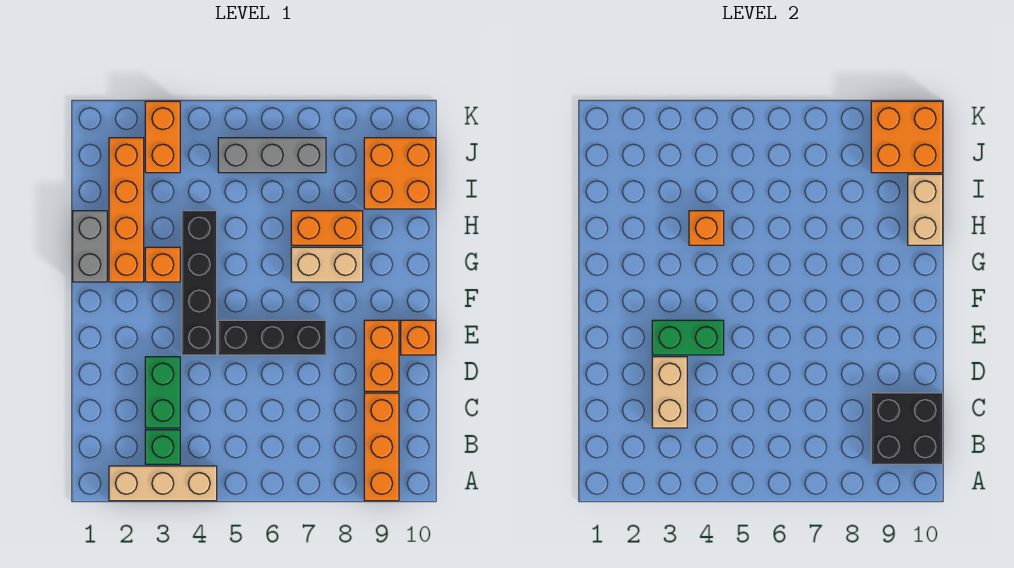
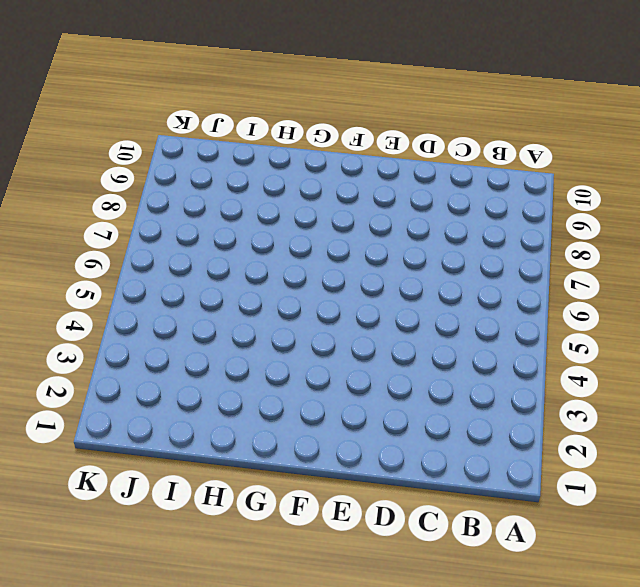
none -> tan brick A2:A4 level 1
none -> orange brick A9:C9 level 1
none -> green brick B3 level 1

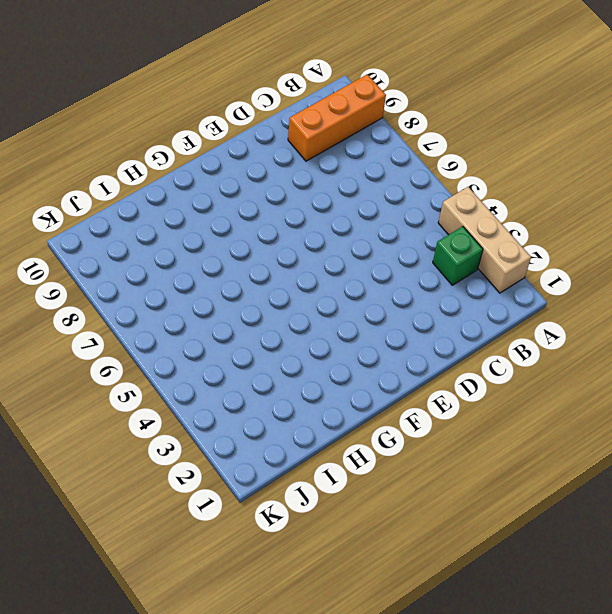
none -> green brick C3:D3 level 1
none -> orange brick D9:E9 level 1
none -> black brick E4:H4 level 1

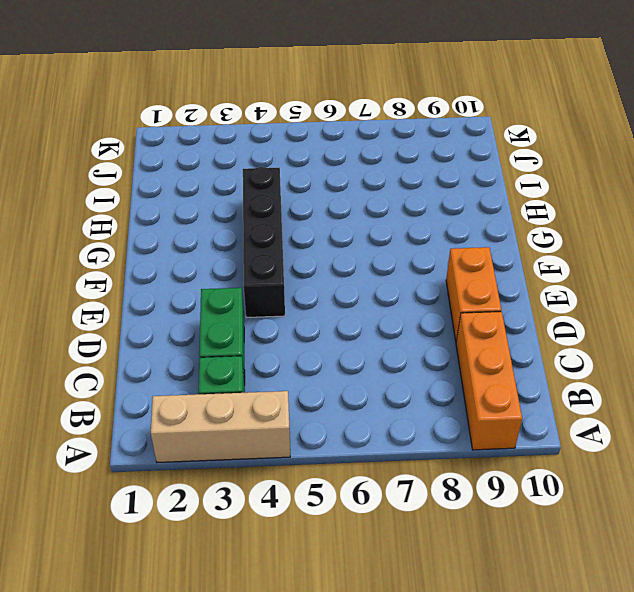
none -> black brick E5:E7 level 1
none -> orange brick E10 level 1
none -> grey brick G1:H1 level 1

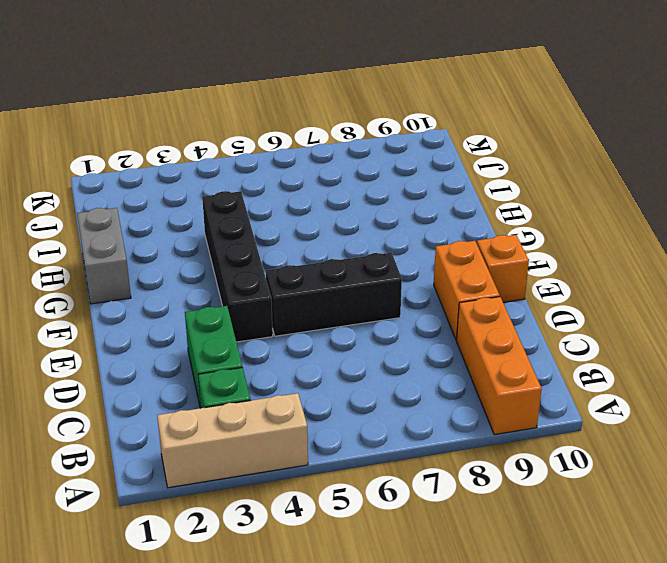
none -> orange brick G2:J2 level 1
none -> orange brick G3 level 1
none -> tan brick G7:G8 level 1

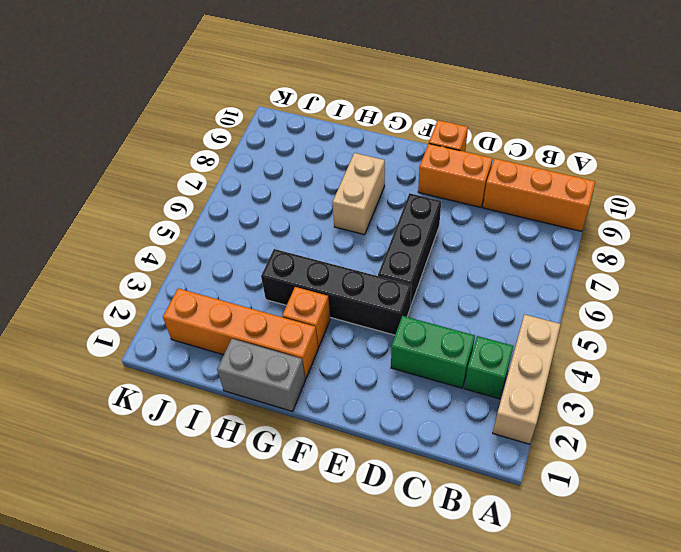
none -> orange brick H7:H8 level 1
none -> orange brick I9:J10 level 1
none -> orange brick J3:K3 level 1

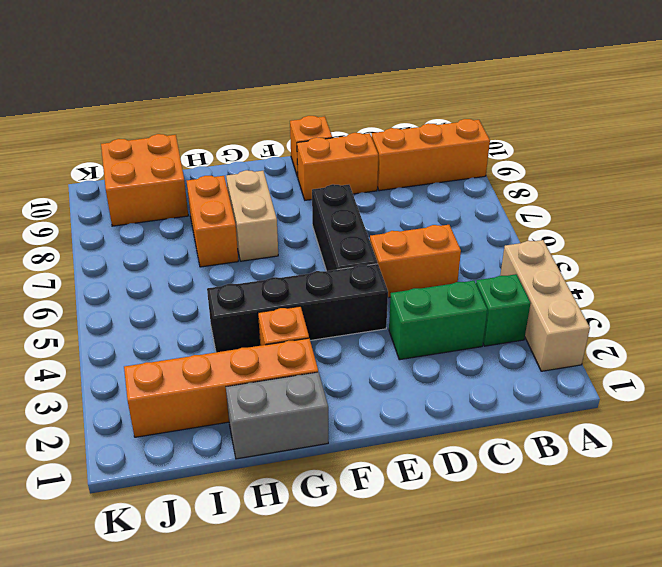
orange brick C5:D5 level 1 -> orange brick J3:K3 level 1
none -> grey brick J5:J7 level 1
none -> black brick B9:C10 level 2
none -> tan brick C3:D3 level 2

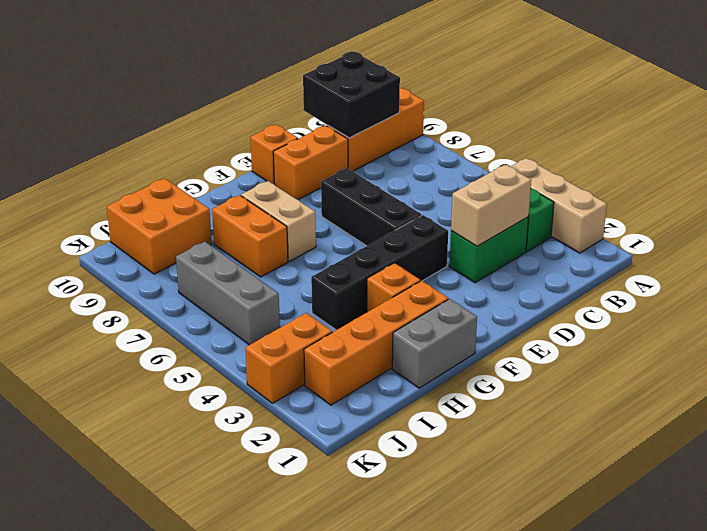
none -> green brick E3:E4 level 2
none -> orange brick H4 level 2
none -> tan brick H10:I10 level 2

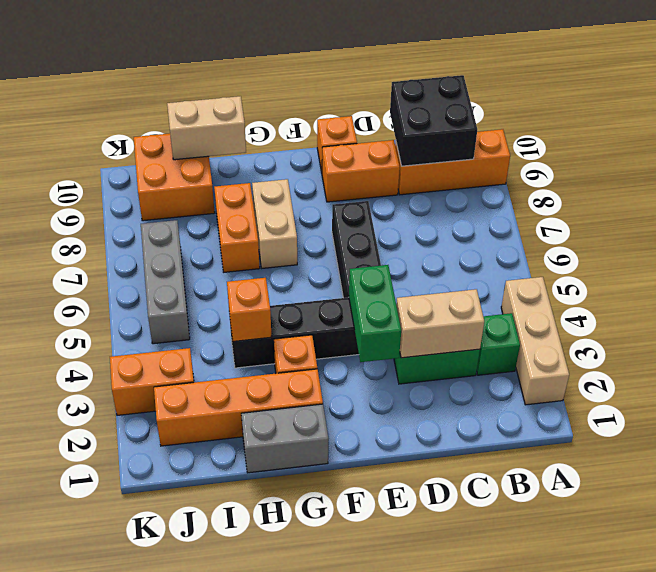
none -> orange brick J9:K10 level 2

